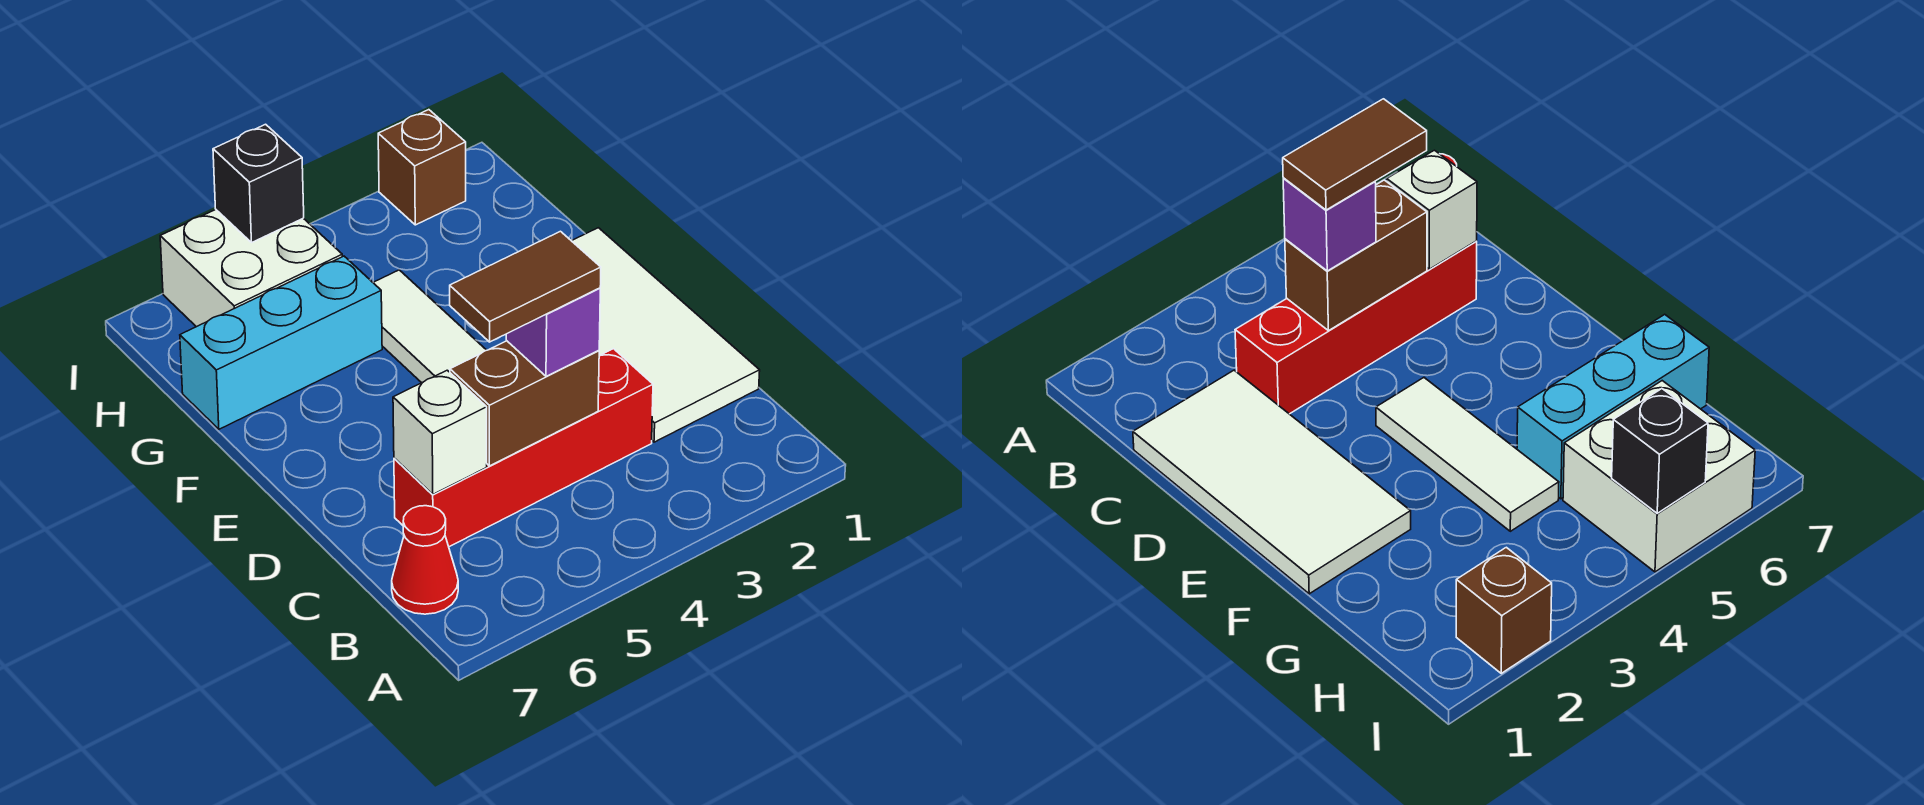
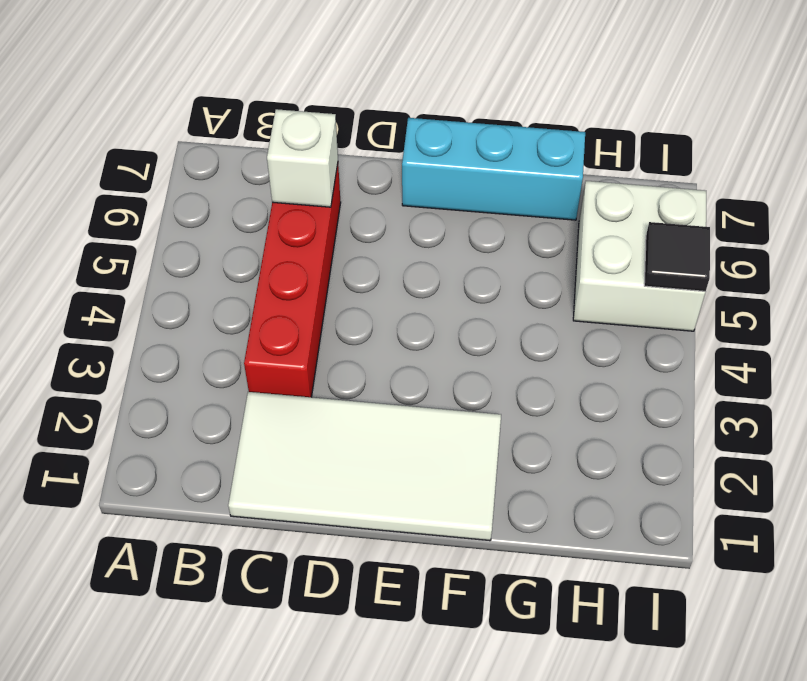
cyan brick E7:G7 level 1 -> cyan brick G5:G7 level 1
black tile I5 level 2 -> black brick I5 level 2
none -> red cone B7 level 1
none -> white tile E4:G4 level 1
none -> brown brick I2 level 1

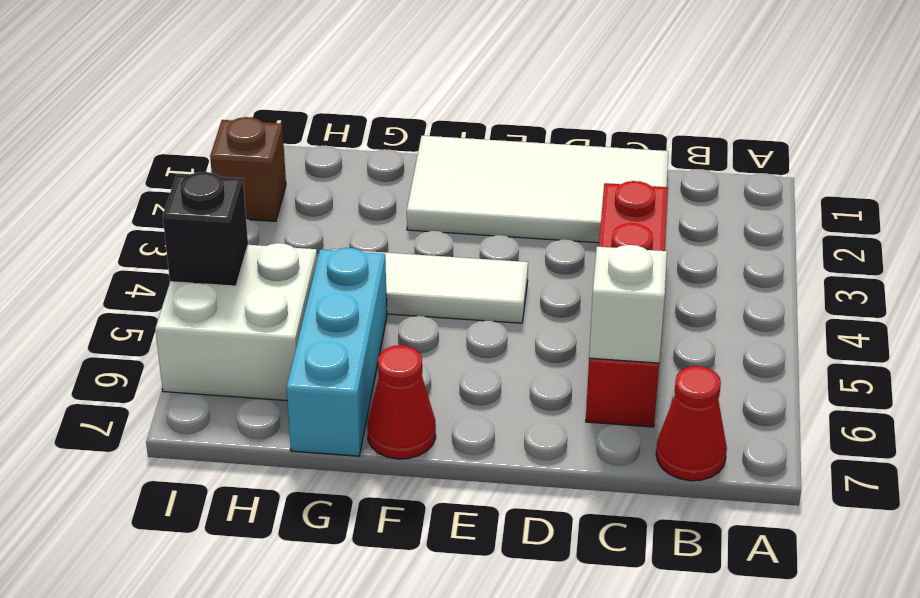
red cone F7 level 1 -> none
none -> brown brick C4:C5 level 2
none -> purple brick C4 level 3
none -> brown tile C4:C5 level 4

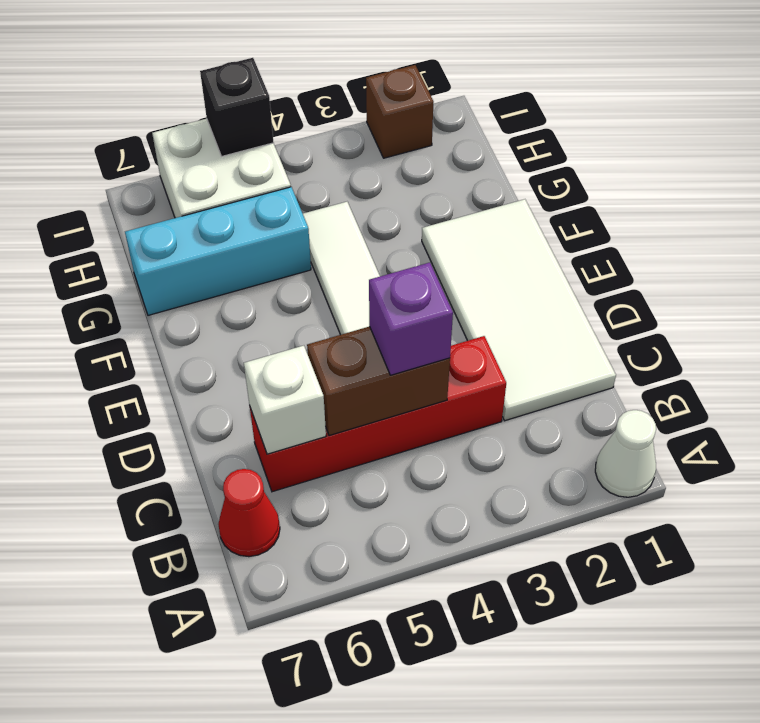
white cone A1 level 1 -> none
none -> brown tile C4:C5 level 4

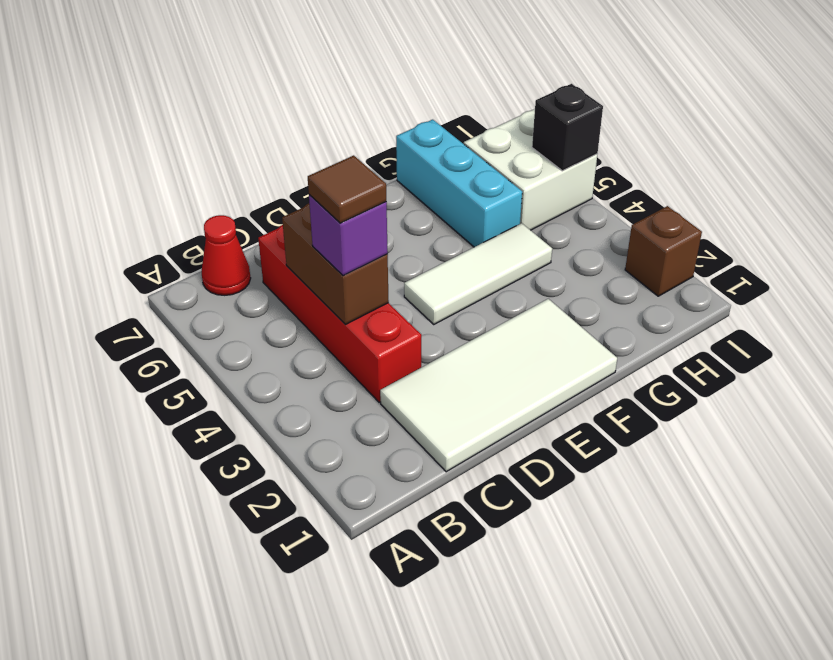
brown tile C4 level 4 -> brown tile C4:C5 level 4
none -> white brick C6 level 2

